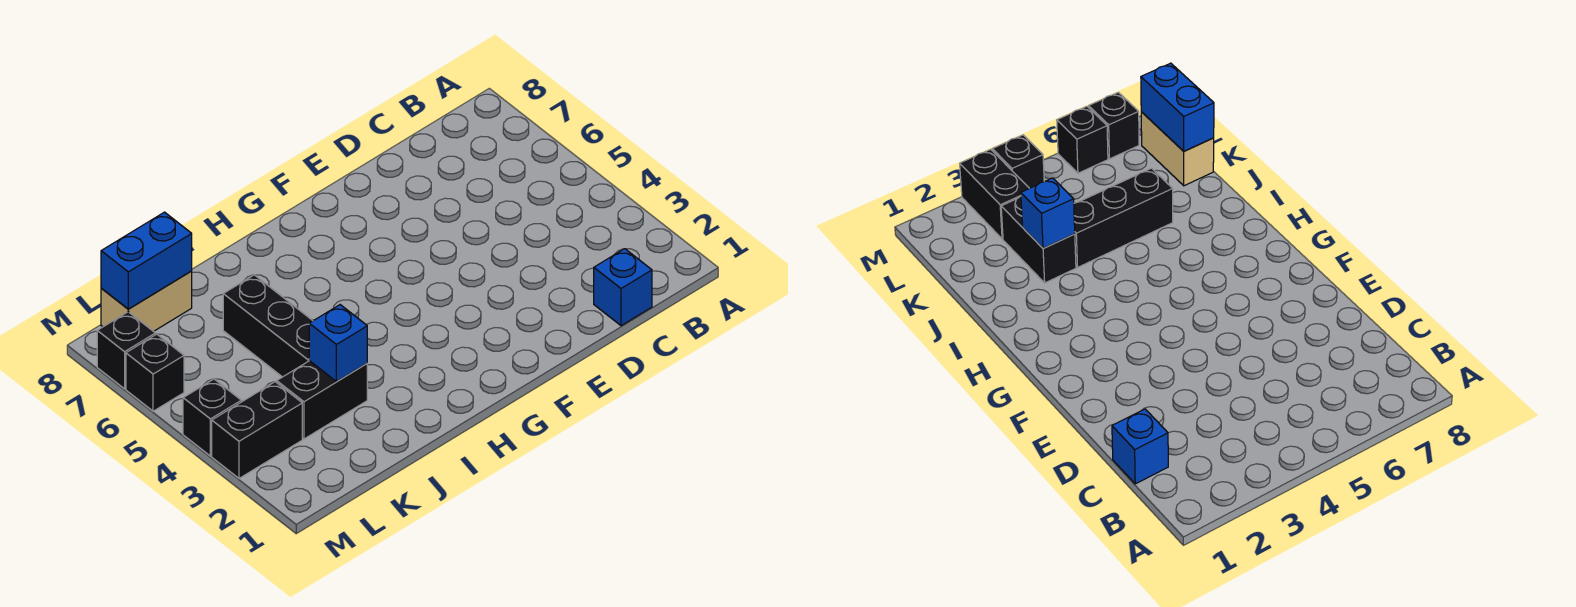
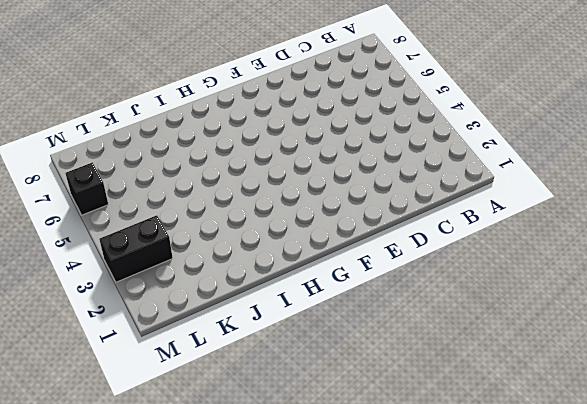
none -> blue brick C1 level 1
none -> black brick J3:K3 level 1

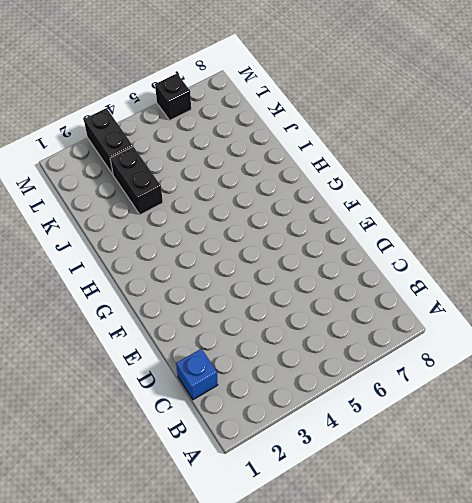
none -> black brick J4:J6 level 1
none -> tan brick K8:L8 level 1

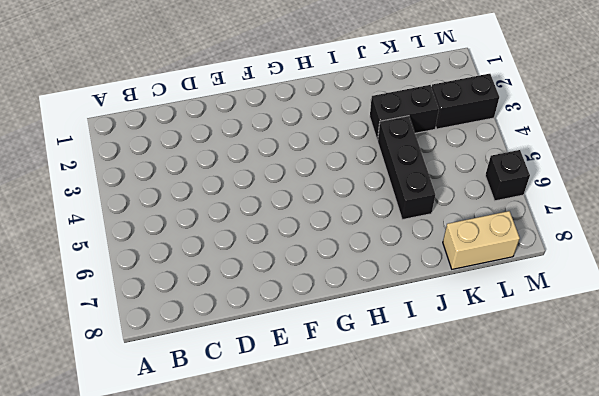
none -> blue brick C1 level 1
none -> black brick M4 level 1

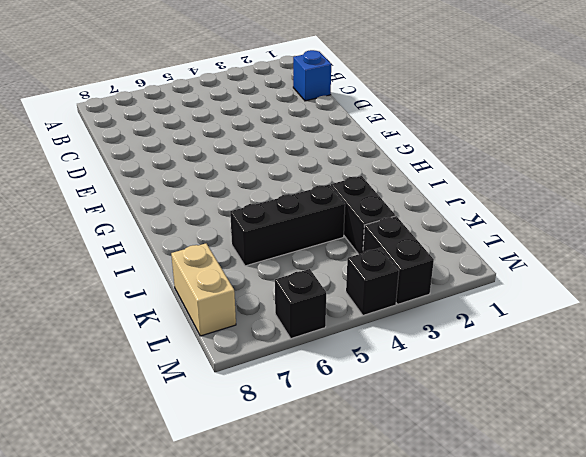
none -> black brick M7 level 1
none -> blue brick J3 level 2

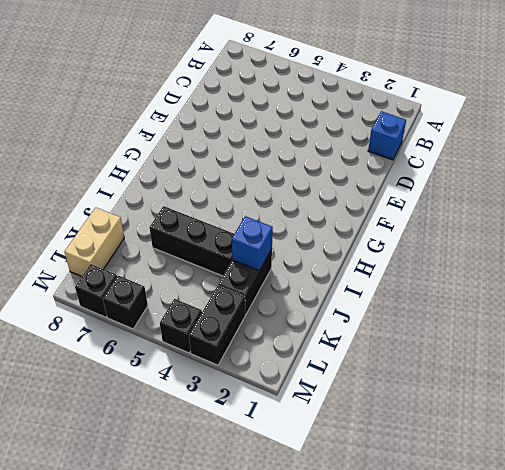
none -> blue brick K8:L8 level 2

